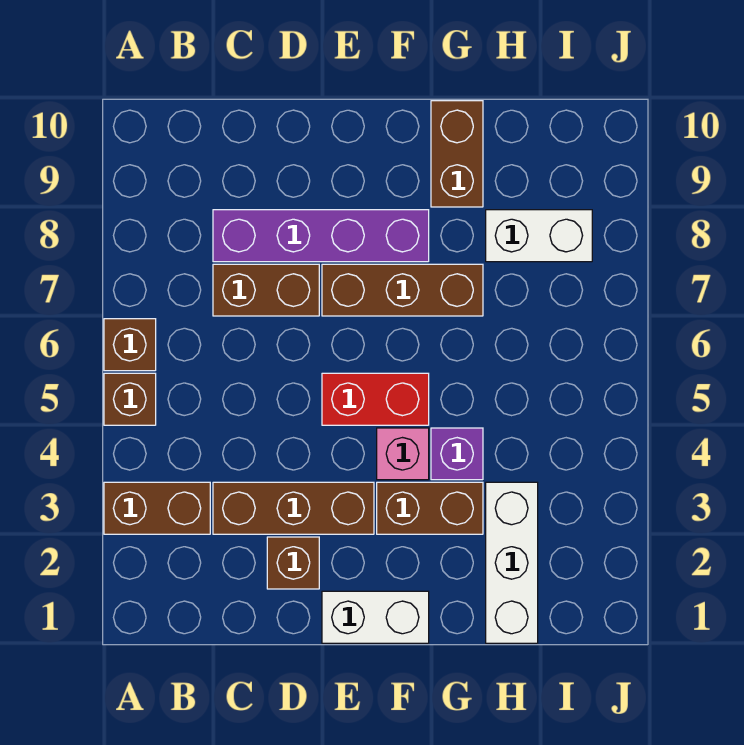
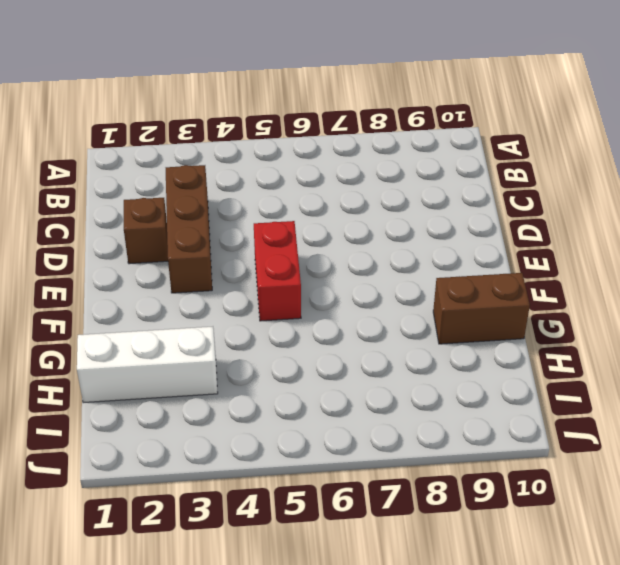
none -> brown brick A3:B3 level 1
none -> brown brick A5 level 1
none -> brown brick A6 level 1

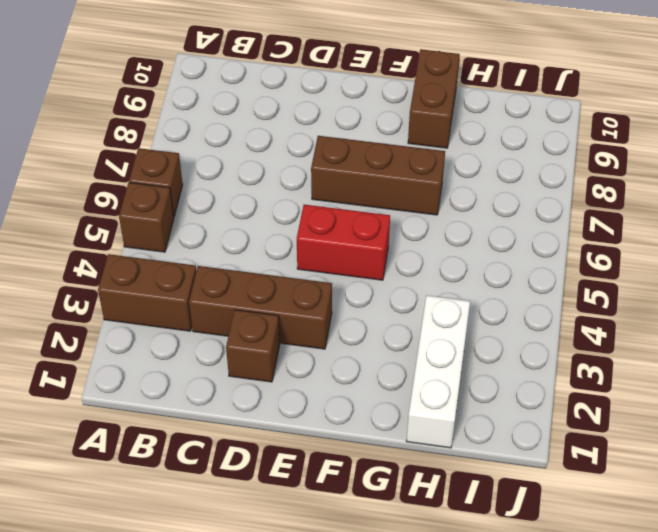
none -> brown brick C7:D7 level 1
none -> purple brick C8:F8 level 1
none -> white brick E1:F1 level 1

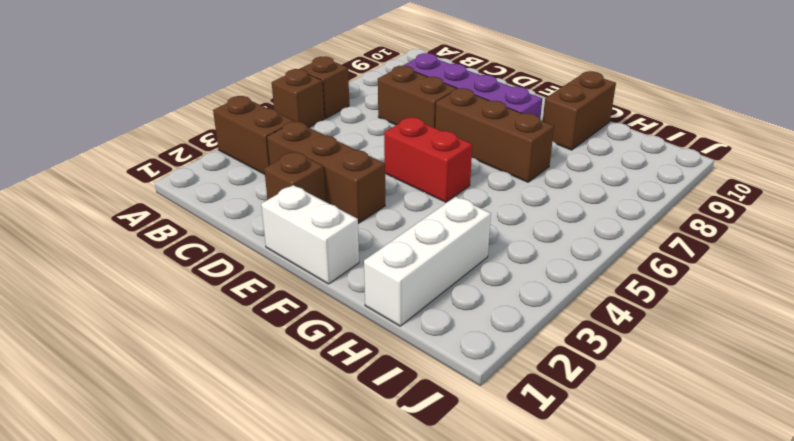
none -> brown brick F3:G3 level 1
none -> pink brick F4 level 1
none -> purple brick G4 level 1

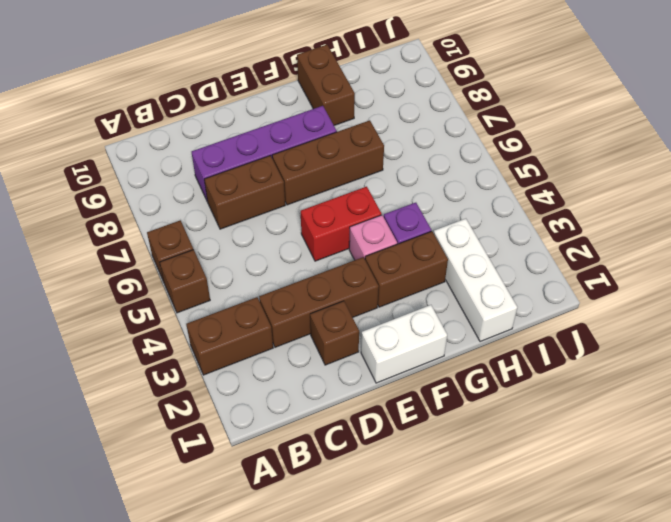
none -> white brick H8:I8 level 1

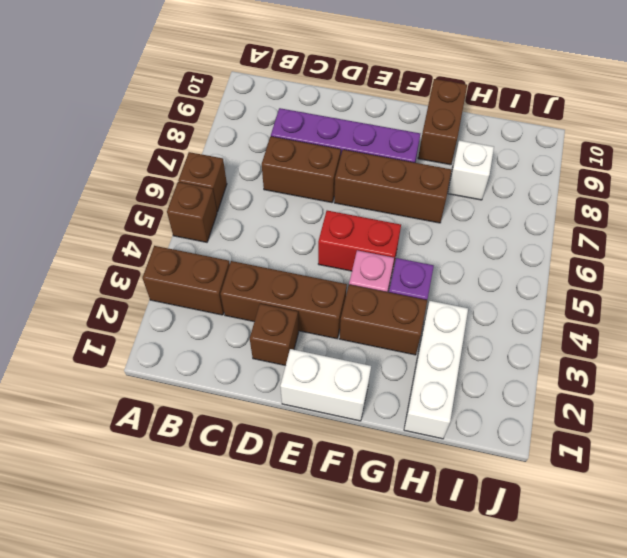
white brick H8 level 1 -> white brick H8:I8 level 1

